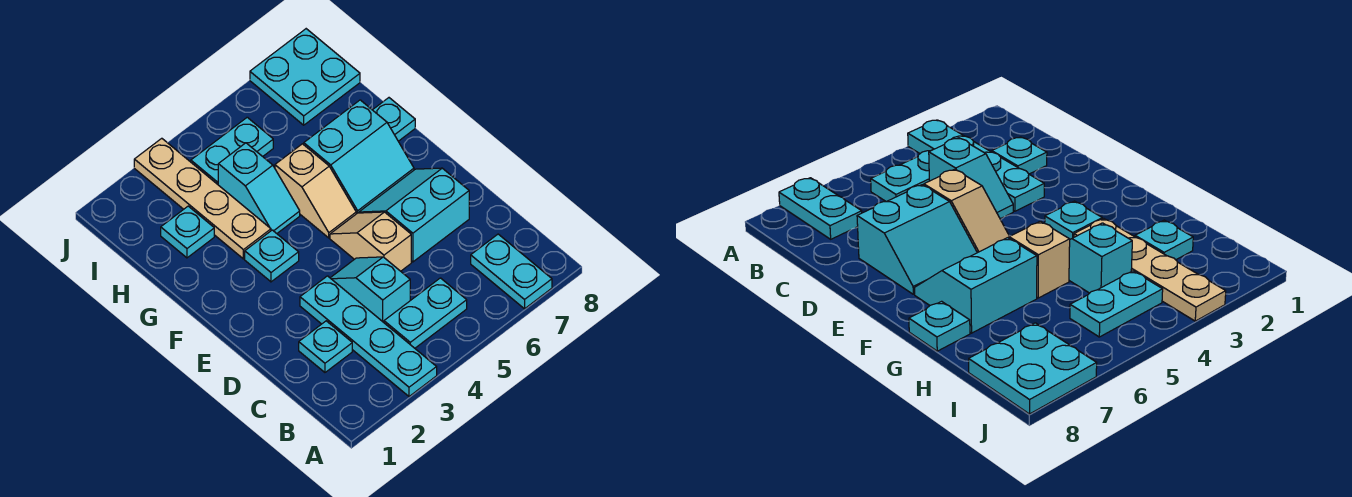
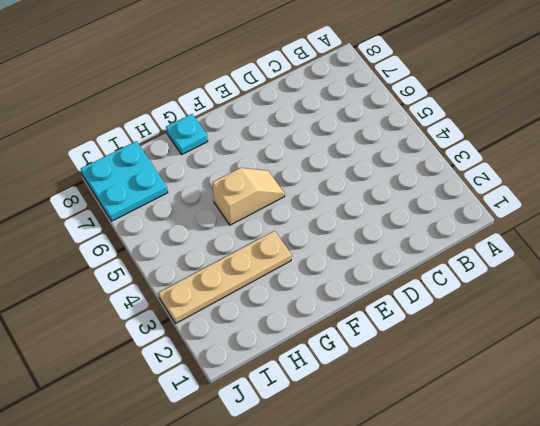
none -> cyan plate A3:D3 level 1
none -> cyan plate A7:B7 level 1
none -> cyan plate B4:B5 level 1

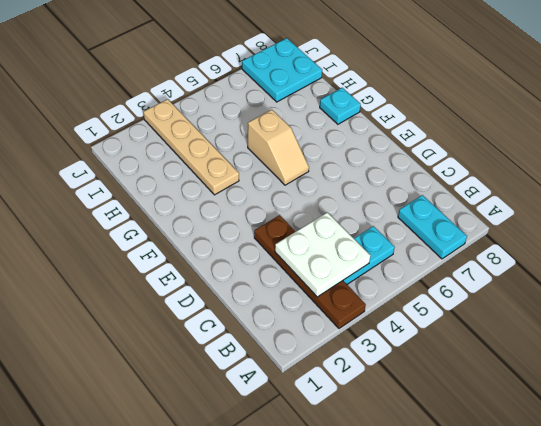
brown plate A3:D3 level 1 -> cyan plate A3:D3 level 1
white plate B3:C4 level 2 -> none
none -> cyan plate C2 level 1
none -> cyan slope C4:D4 level 1 top C
none -> tan slope D5:E5 level 1 top D

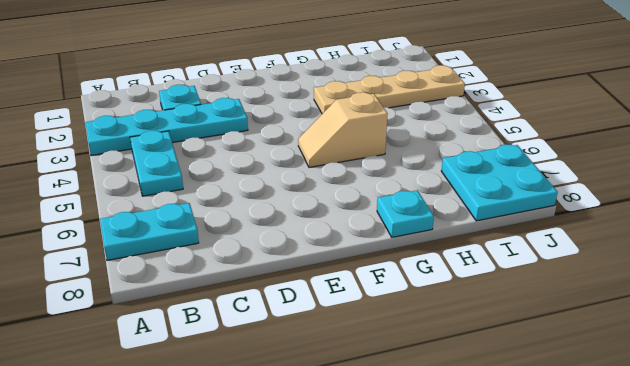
none -> cyan slope C4:D4 level 1 top C
none -> tan slope D5:E5 level 1 top D
none -> cyan slope D6:E7 level 1 top D

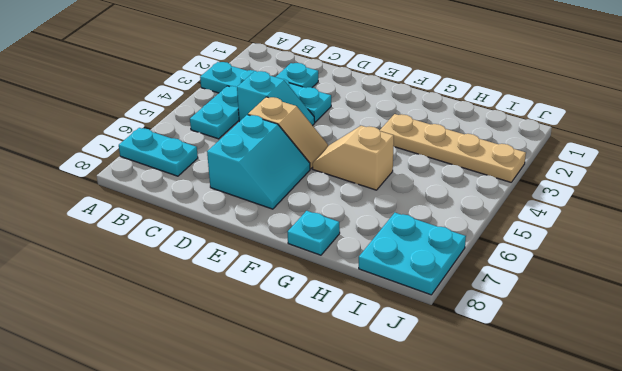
none -> cyan plate F3 level 1
none -> cyan slope F6:G7 level 1 top G
none -> cyan slope G4:H4 level 1 top H

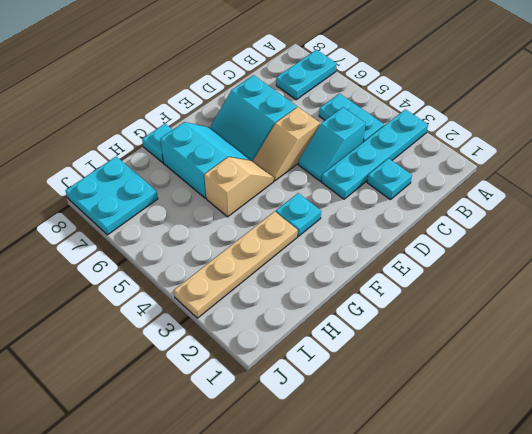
none -> cyan slope G4:H4 level 1 top H
none -> cyan plate H2 level 1
none -> cyan plate I4:I5 level 1

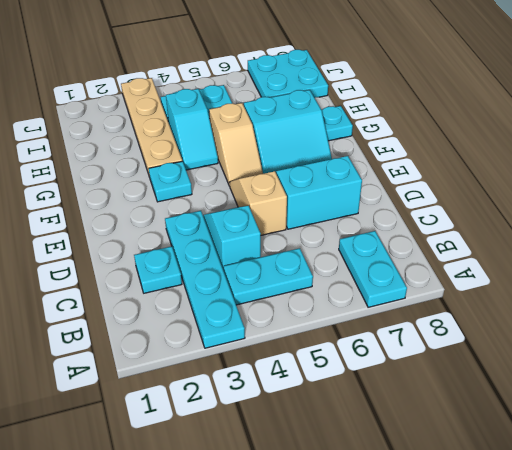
none -> cyan plate H2 level 1

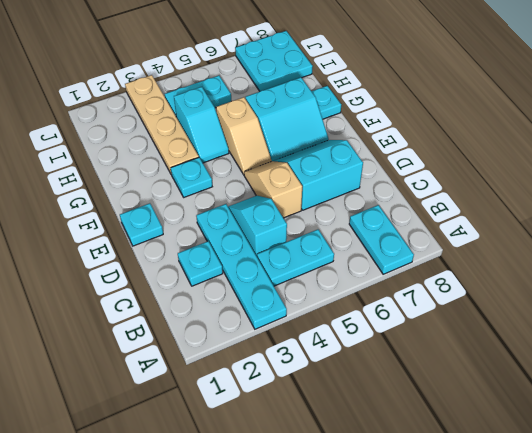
cyan plate E1 level 1 -> cyan plate H2 level 1

